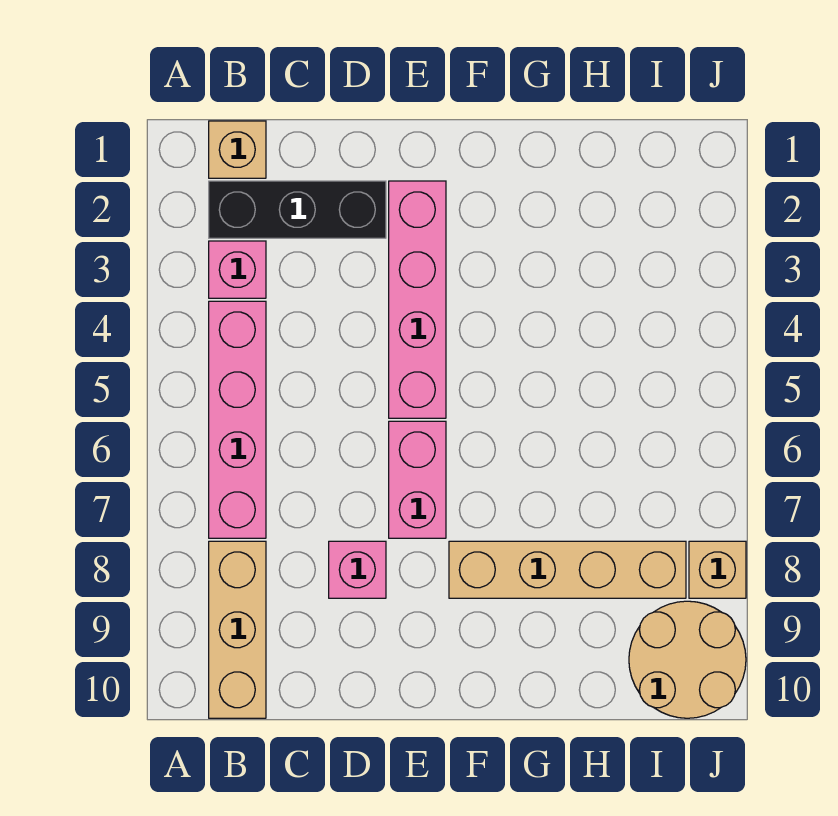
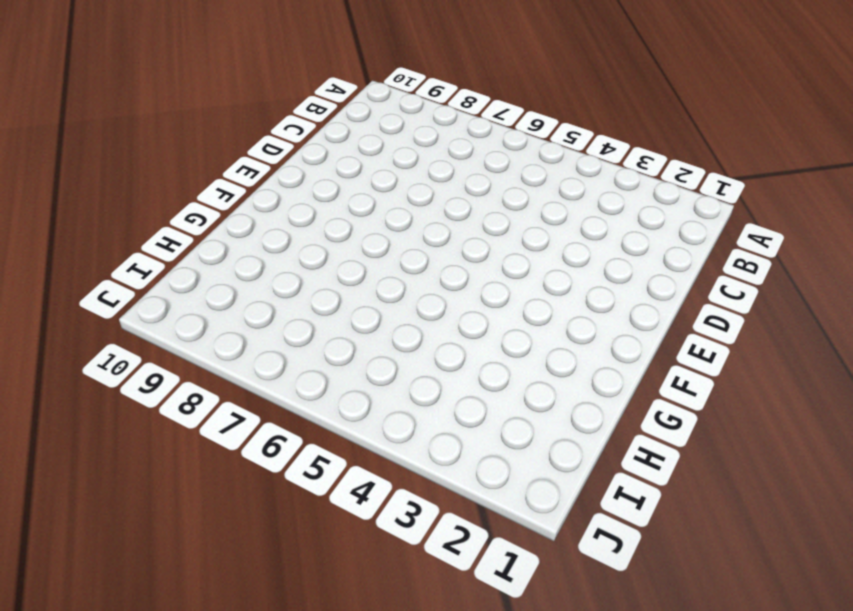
none -> tan brick B1 level 1
none -> black brick B2:D2 level 1

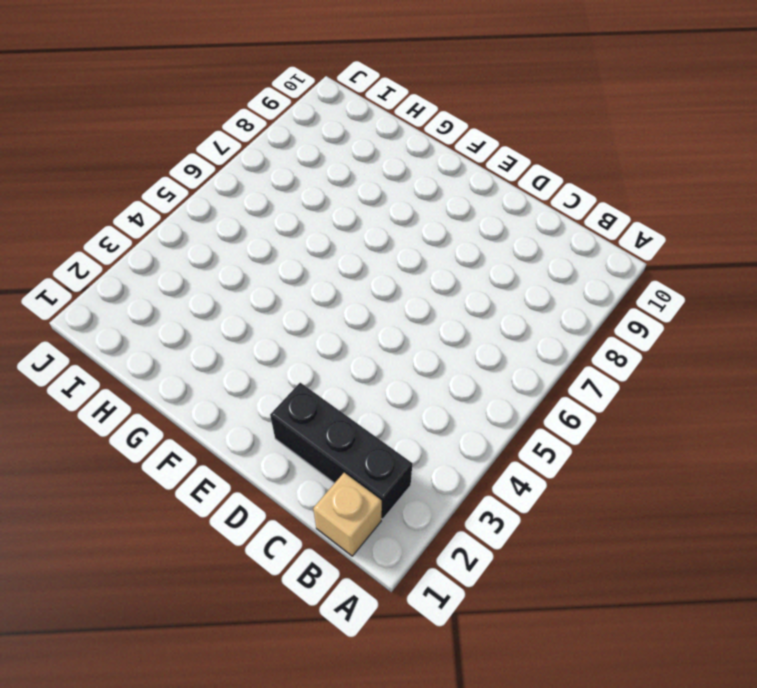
none -> pink brick B3 level 1
none -> pink brick B4:B7 level 1

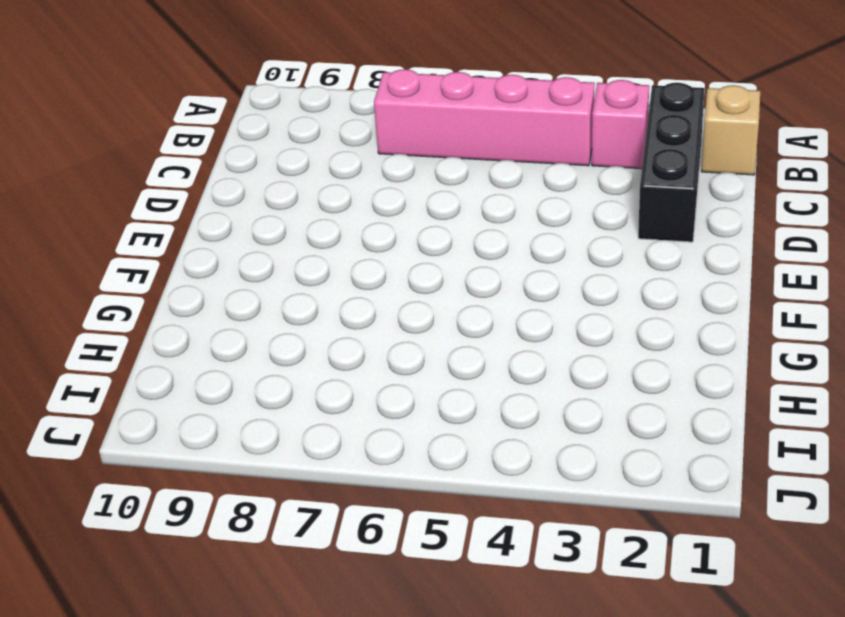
none -> tan brick B8:B10 level 1
none -> pink brick D8 level 1

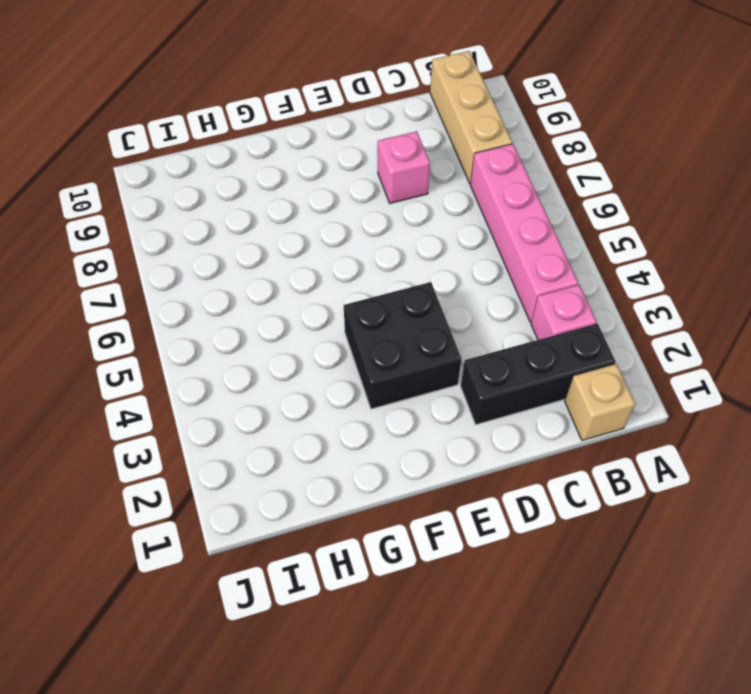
black brick E3:F4 level 1 -> pink brick E2:E5 level 1
none -> pink brick E6:E7 level 1
none -> tan brick F8:I8 level 1

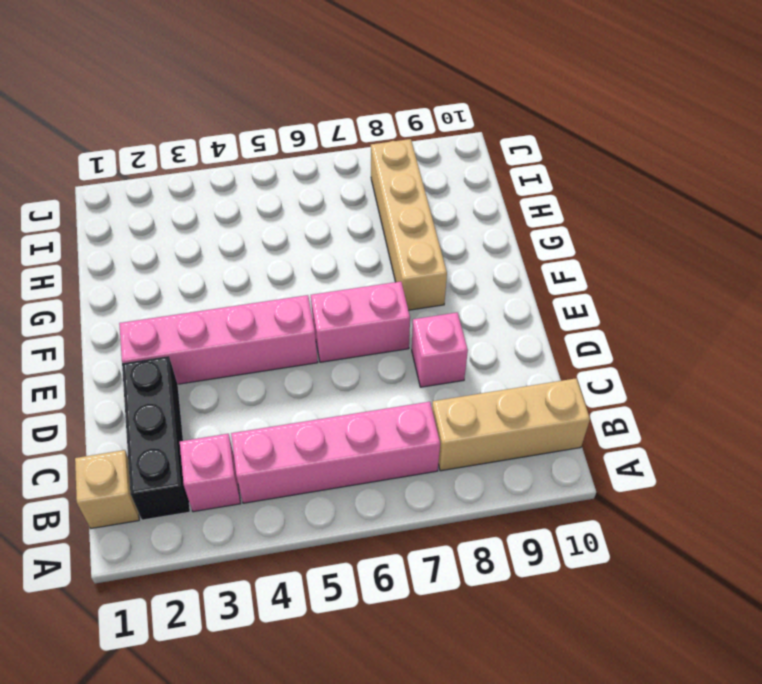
none -> tan round brick I9:J10 level 1
none -> tan brick J8 level 1

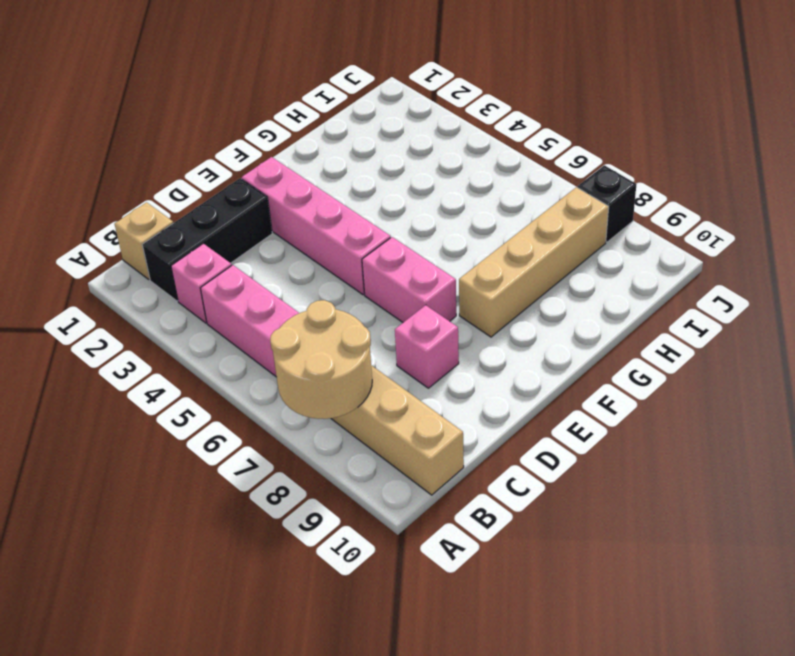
tan round brick A7:B8 level 2 -> tan round brick I9:J10 level 1
black brick J8 level 1 -> tan brick J8 level 1

